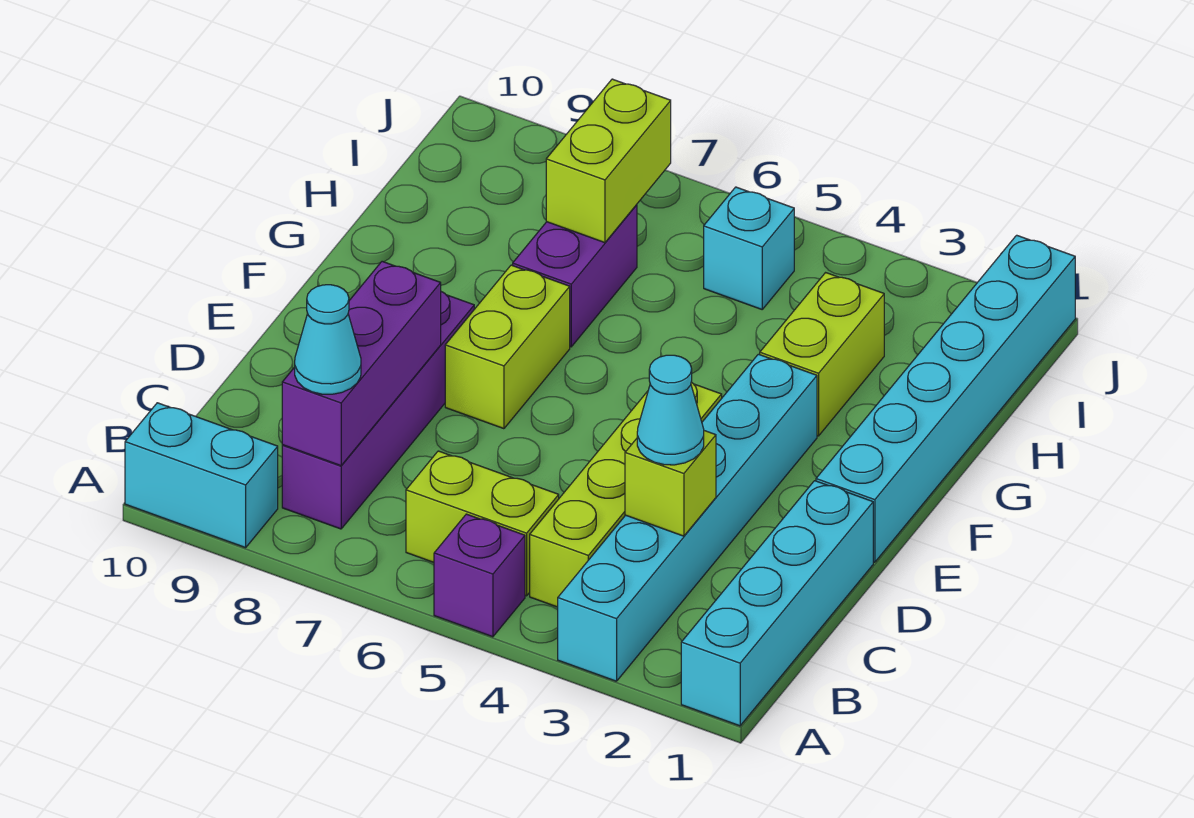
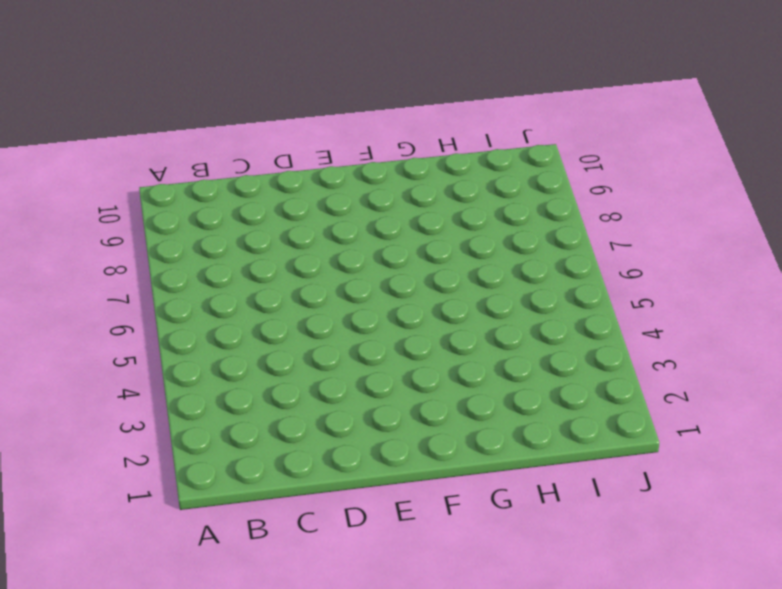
none -> cyan brick A1:D1 level 1
none -> cyan brick A3:F3 level 1
none -> purple brick A5 level 1

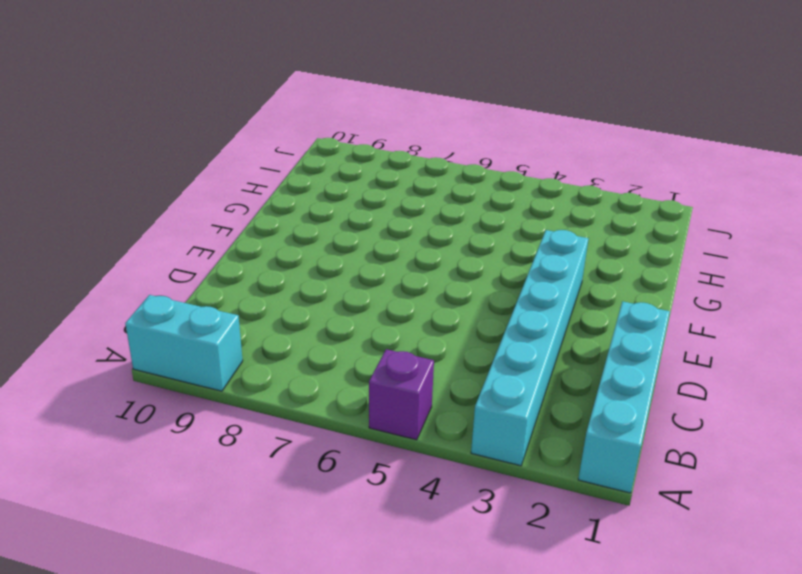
none -> lime brick B4:E4 level 1
none -> lime brick B5:B6 level 1
none -> purple brick B8:E8 level 1

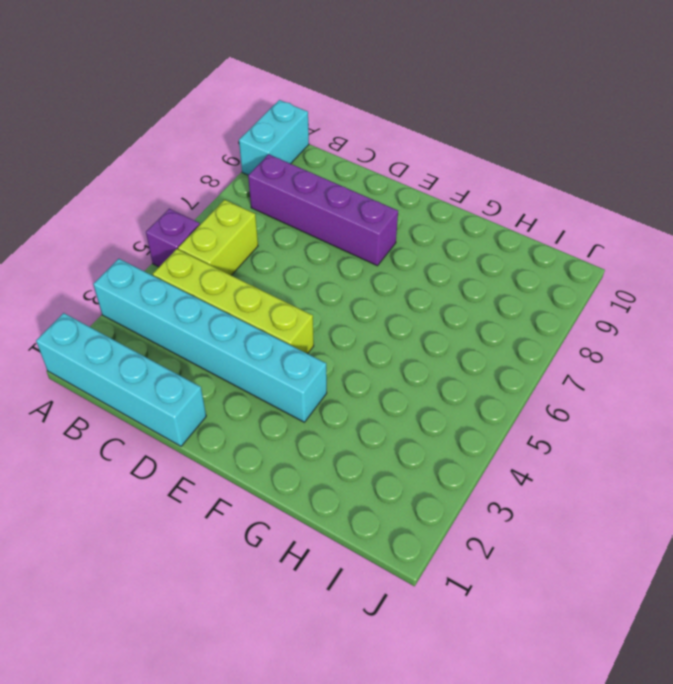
none -> cyan brick E1:J1 level 1
none -> lime brick E7:F7 level 1
none -> lime brick G3:H3 level 1

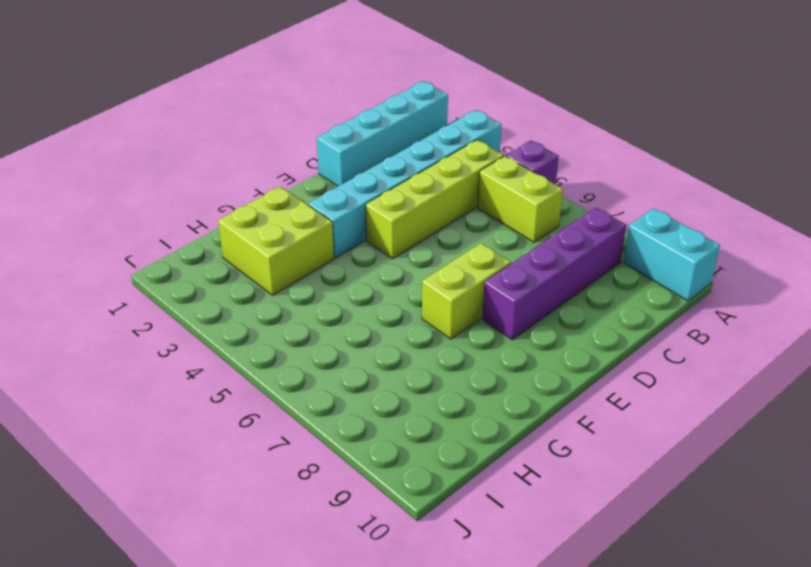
lime brick G2:H3 level 1 -> lime brick G3:H3 level 1
none -> cyan brick E1:J1 level 1
none -> purple brick G7:H7 level 1
none -> cyan brick I5 level 1

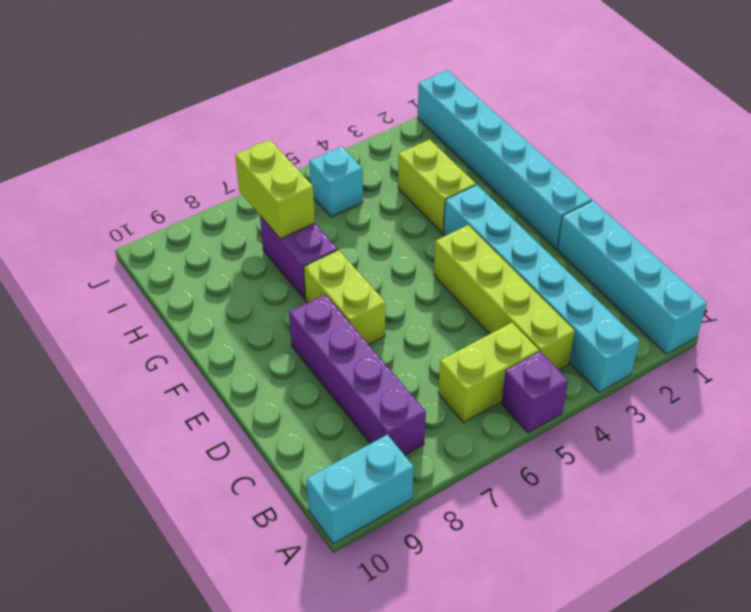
none -> purple brick B8:D8 level 2
none -> lime brick C3 level 2
none -> cyan cone B8 level 3

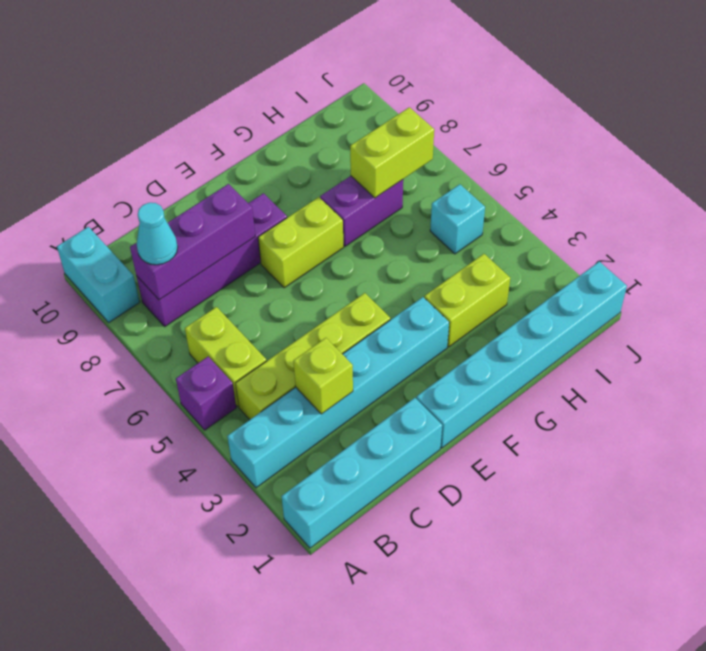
none -> cyan cone C3 level 3

